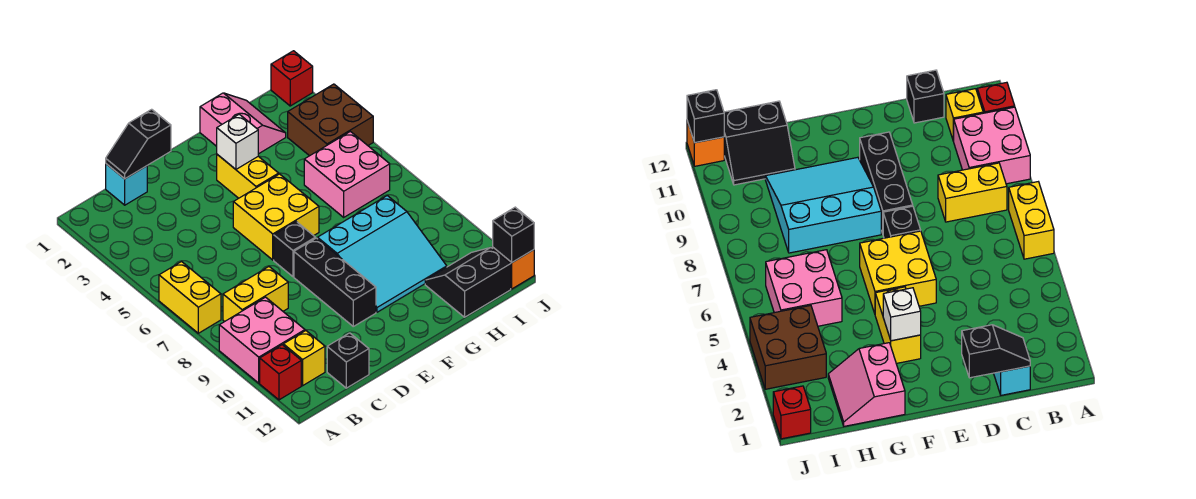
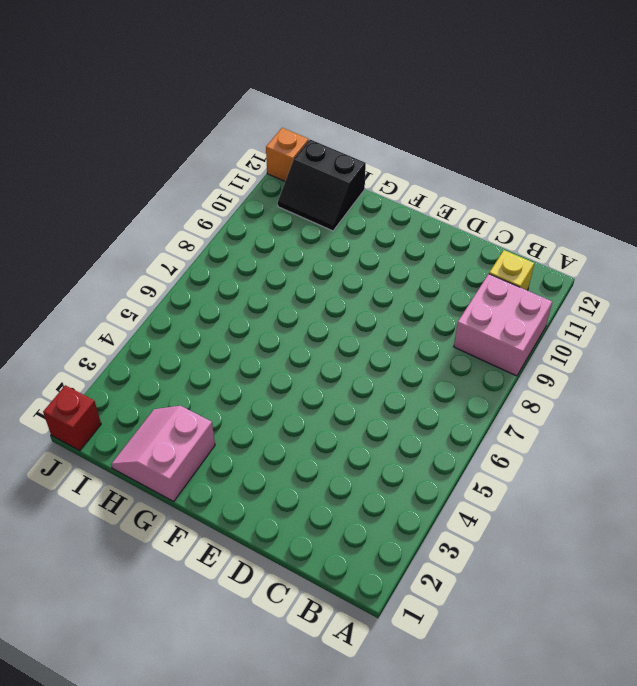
none -> yellow brick A6:A7 level 1
none -> red brick A11 level 1
none -> yellow brick B8:C8 level 1

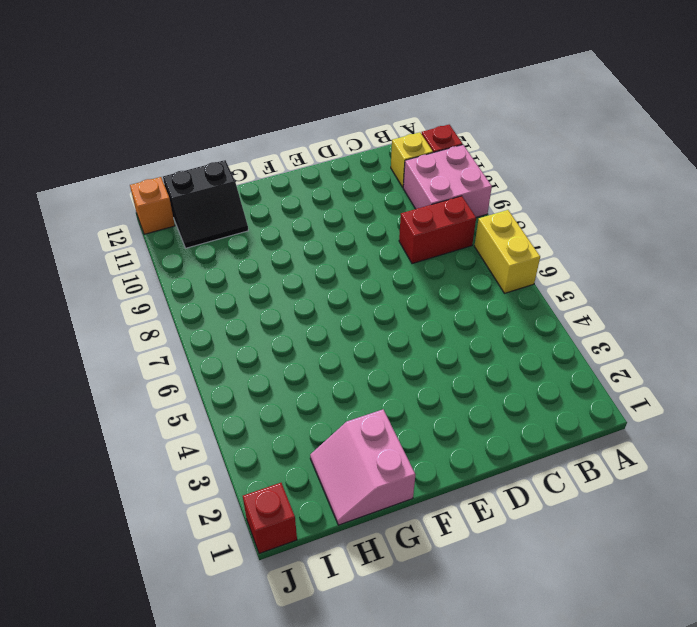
red brick B8:C8 level 1 -> yellow brick B8:C8 level 1
none -> cyan brick C1 level 1
none -> black brick C12 level 1
none -> yellow brick E5:F6 level 1

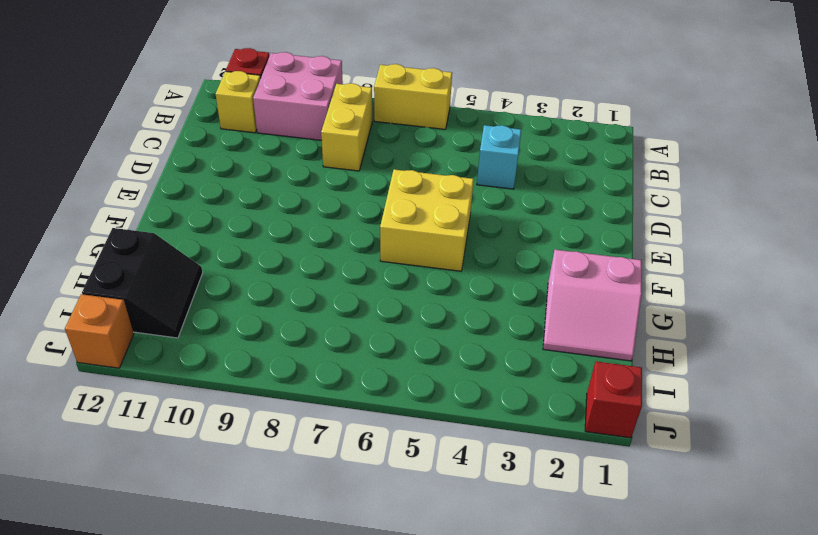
cyan brick C4 level 1 -> cyan brick C1 level 1
none -> black brick C12 level 1
none -> black brick E7 level 1
none -> black brick E8:E10 level 1

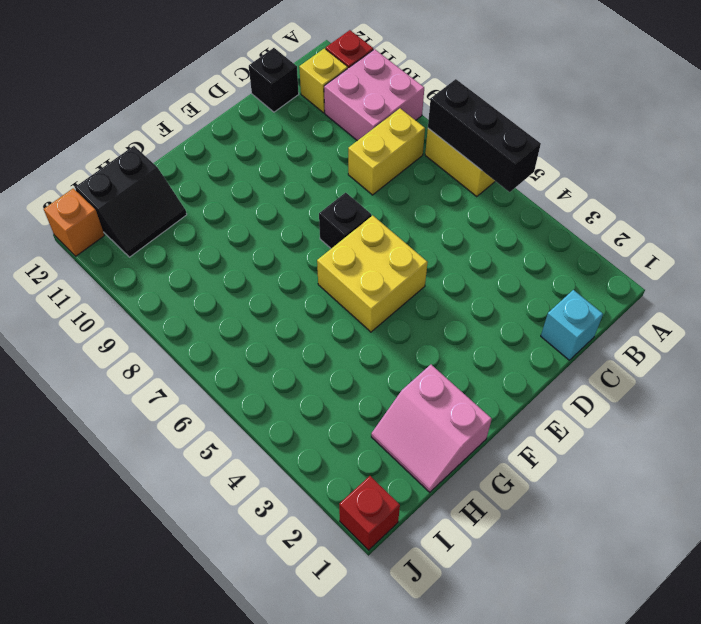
black brick A5:A7 level 2 -> black brick E8:E10 level 1
none -> yellow brick F3:F4 level 1
none -> cyan slope F8:H10 level 1 top 8
none -> pink brick H5:I6 level 1

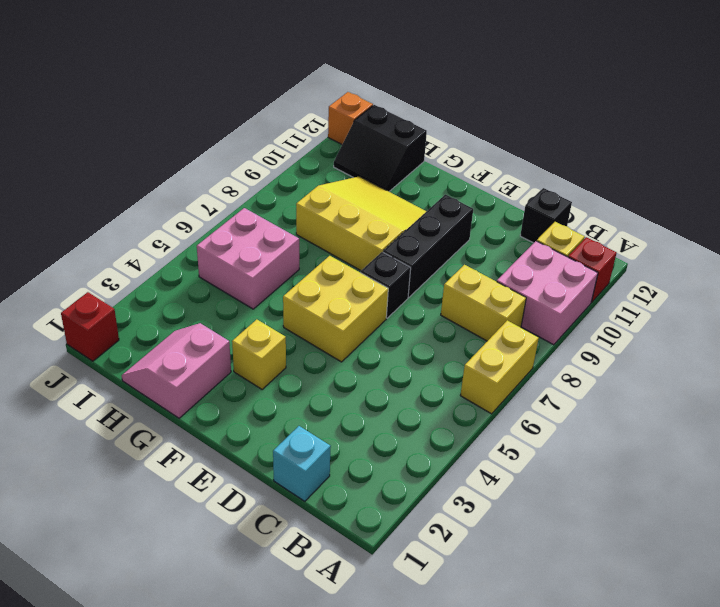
yellow brick F3 level 1 -> yellow brick F3:F4 level 1
yellow slope F8:H10 level 1 top 8 -> cyan slope F8:H10 level 1 top 8
none -> brown brick I3:J4 level 1
none -> black slope C1:D1 level 2 top D
none -> white brick F3 level 2

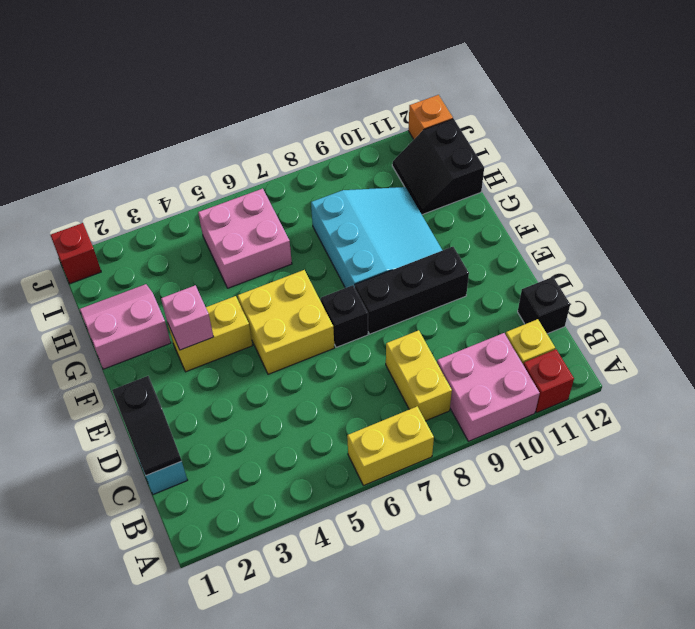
pink brick F3 level 2 -> white brick F3 level 2
none -> brown brick I3:J4 level 1
none -> black brick J12 level 2

